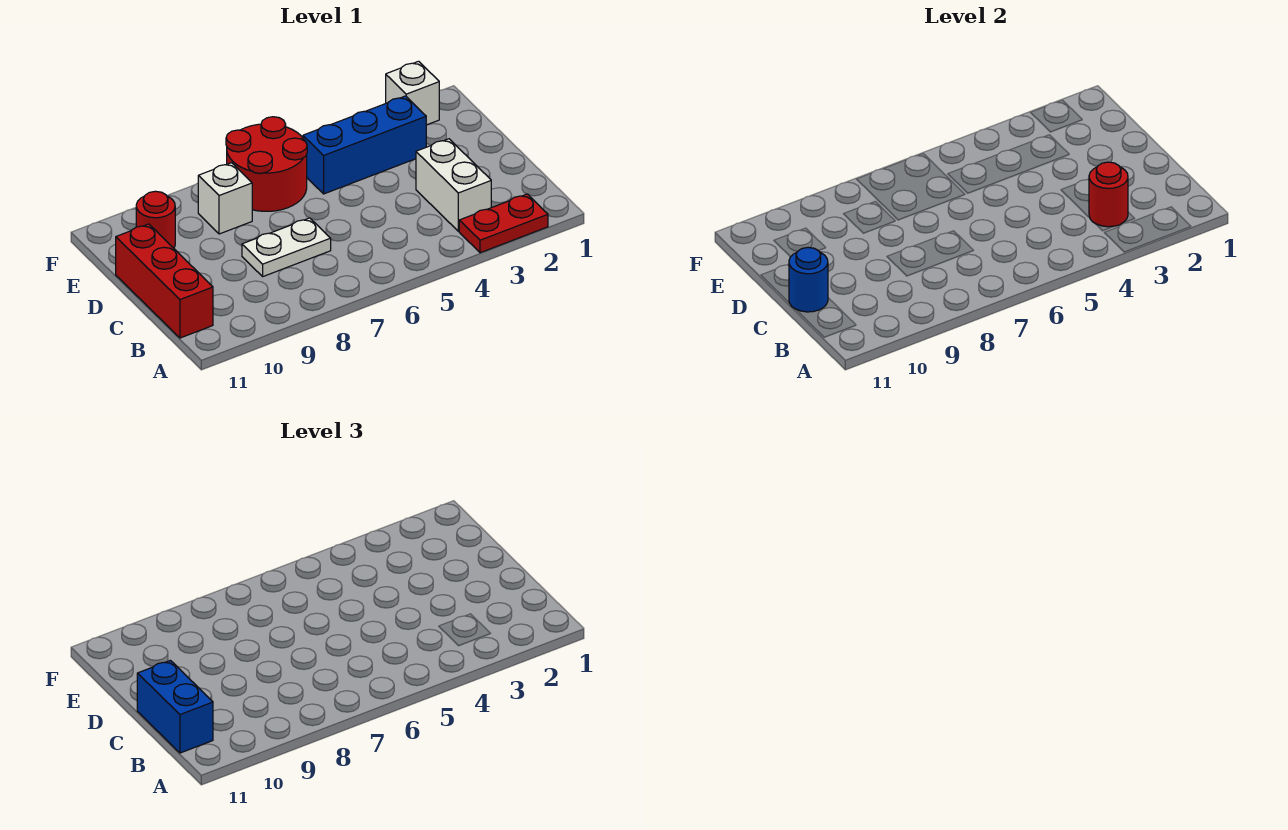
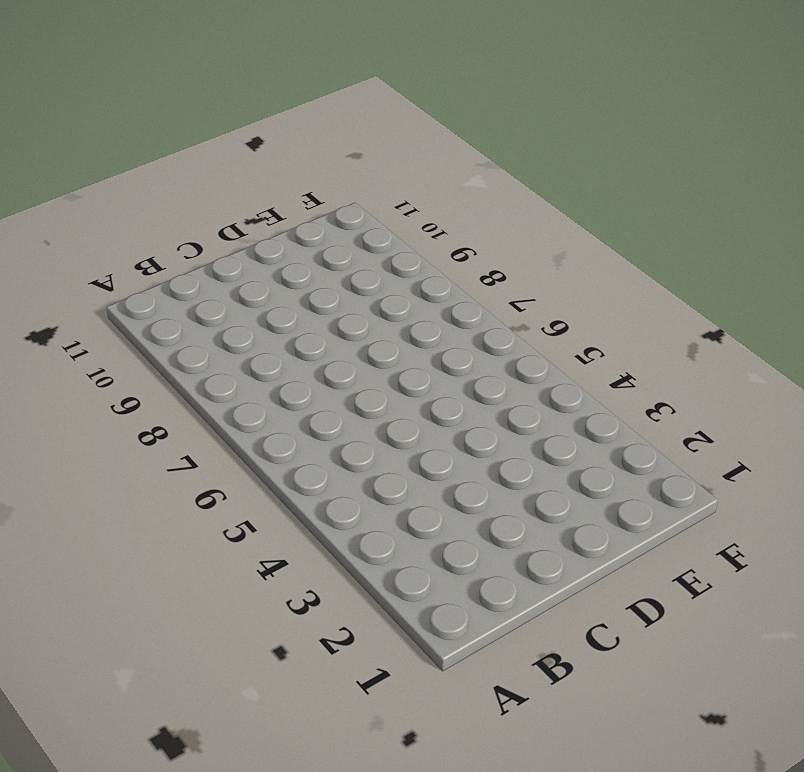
none -> red plate A2:A3 level 1
none -> white brick B3:C3 level 1
none -> red brick B11:D11 level 1

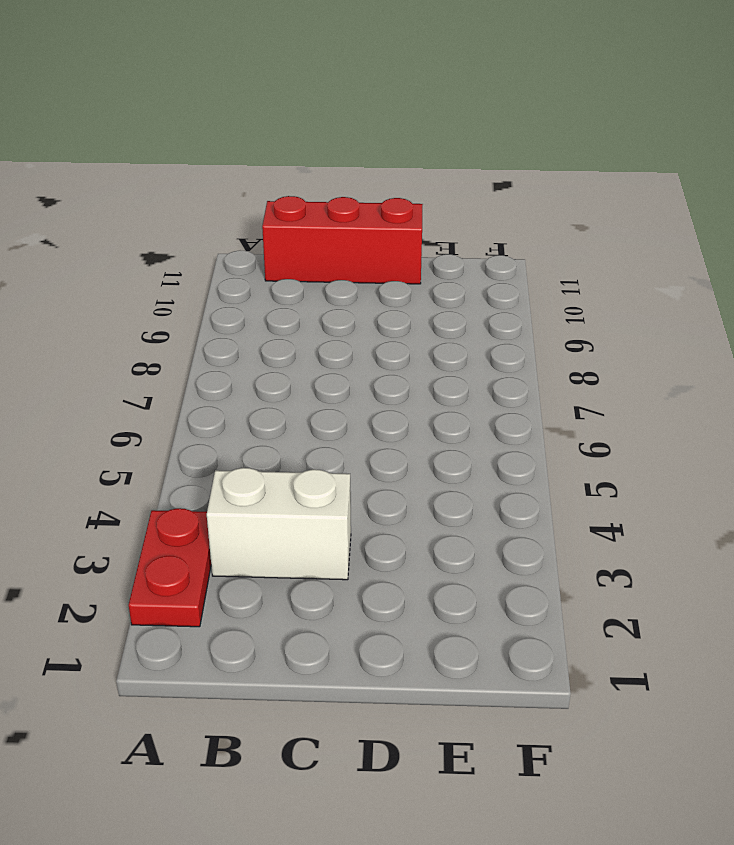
none -> white plate C7:C8 level 1
none -> blue brick E3:E5 level 1
none -> red round brick E6:F7 level 1

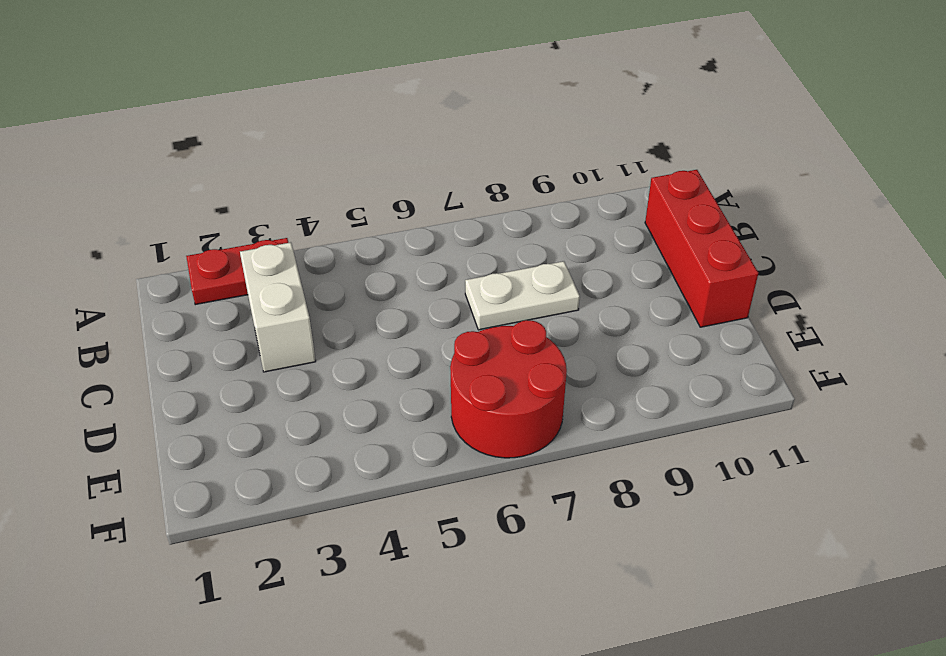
none -> blue brick E3:E5 level 1
none -> white brick E8 level 1
none -> red round brick E10 level 1

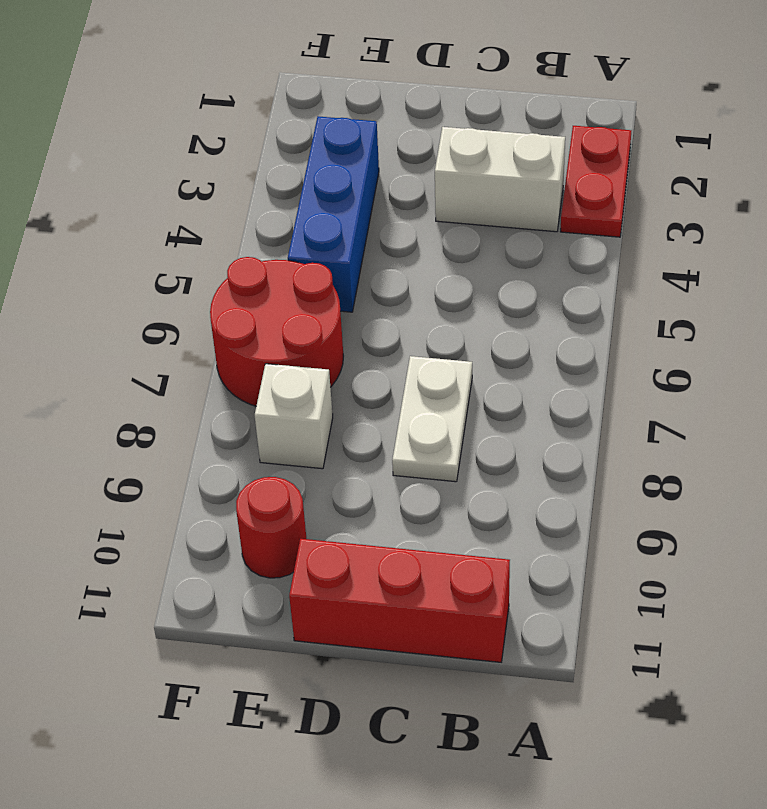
none -> white brick F2 level 1
none -> red round brick B3 level 2
none -> blue round brick C11 level 2

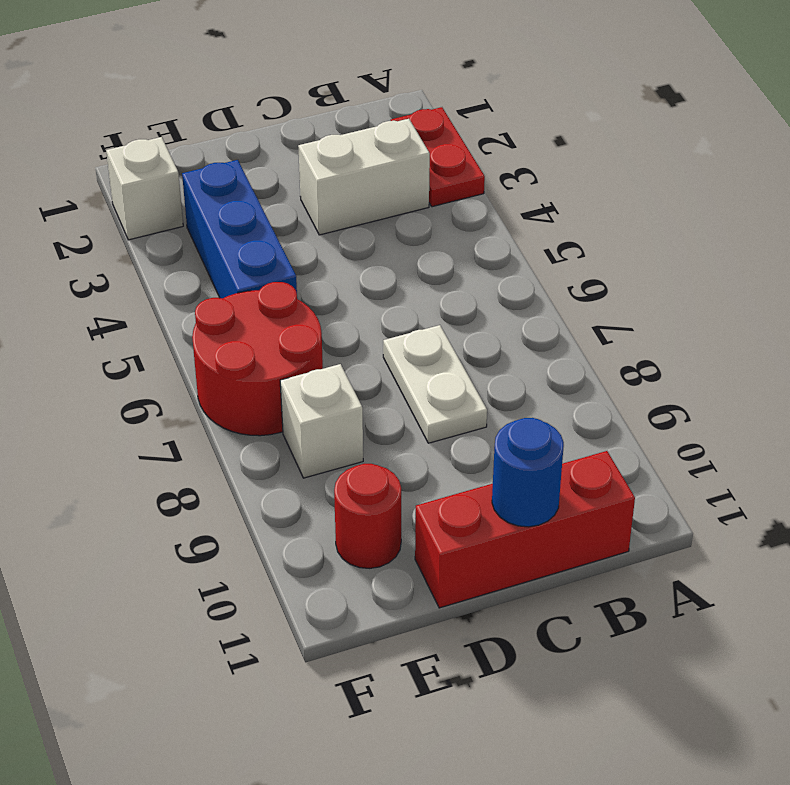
none -> red round brick B3 level 2
none -> blue brick B11:C11 level 3

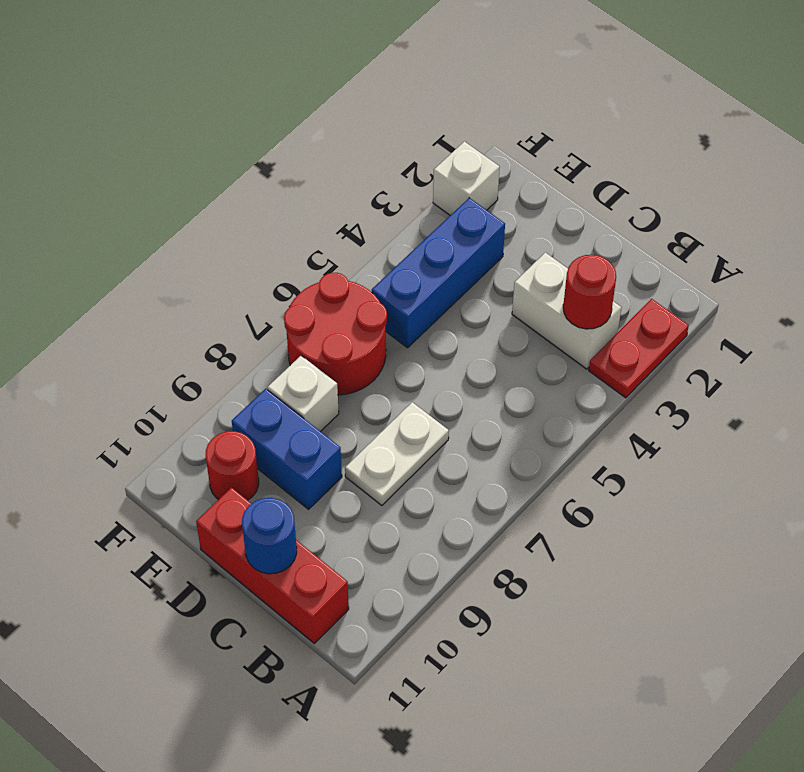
blue brick D9:E9 level 1 -> blue brick B11:C11 level 3

